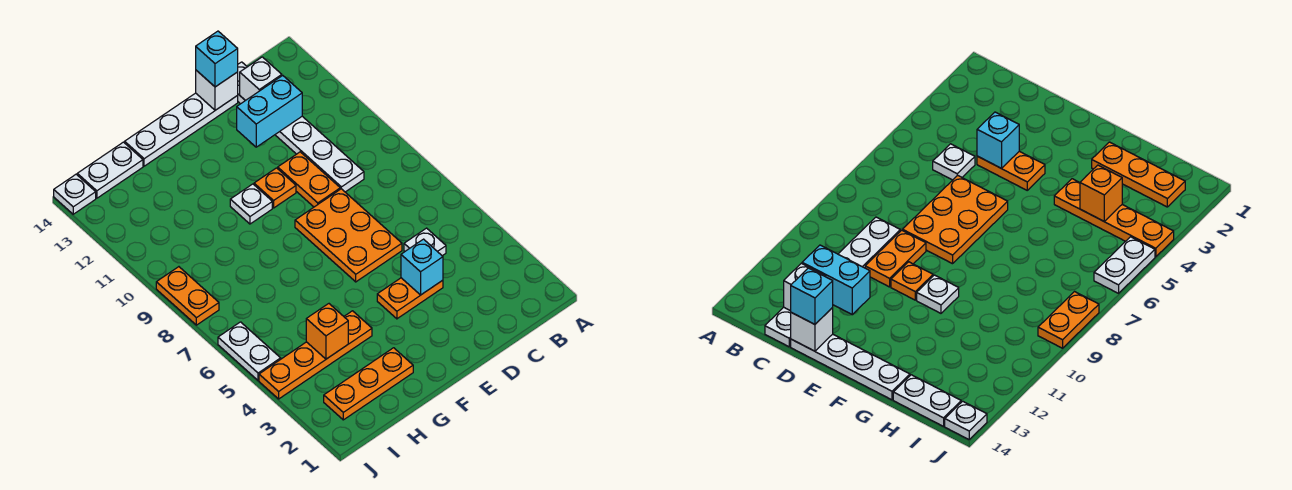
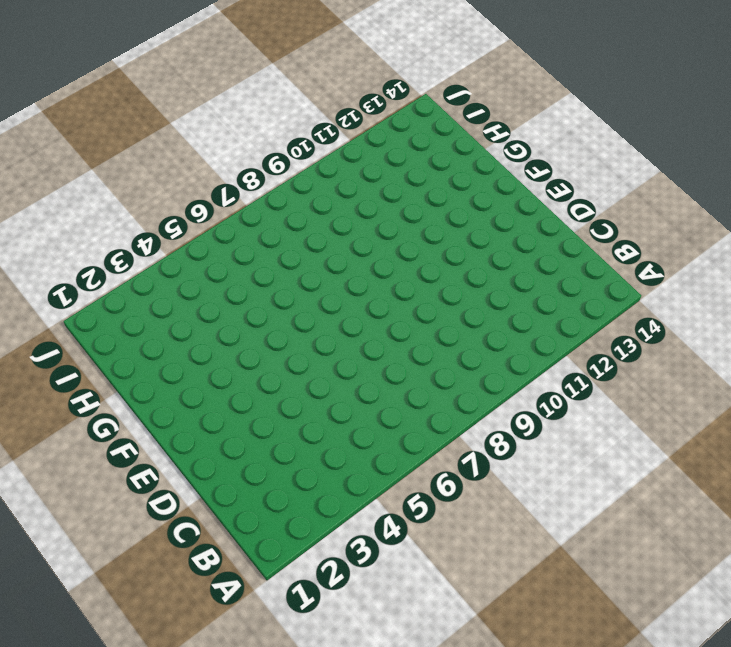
none -> white plate C5 level 1
none -> white plate C9:C14 level 1
none -> orange plate D4:E4 level 1

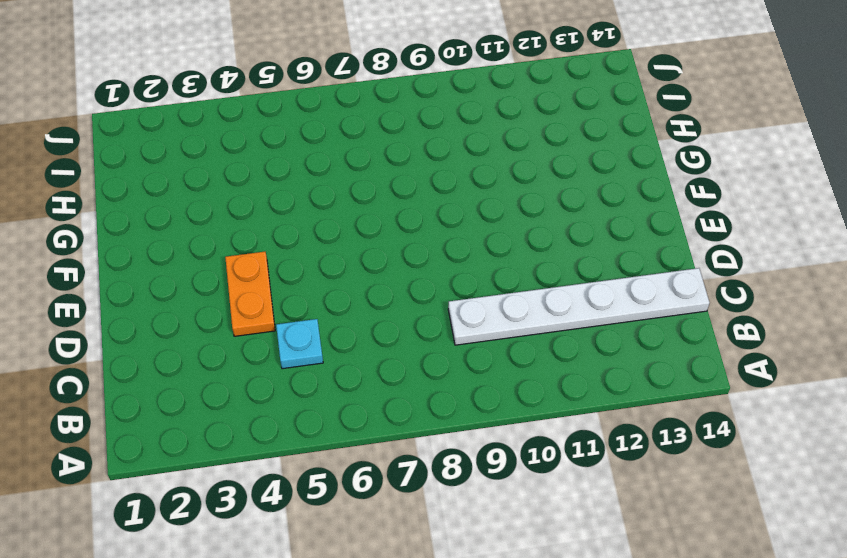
cyan plate C5 level 1 -> white plate C5 level 1
none -> orange plate D6:E8 level 1
none -> orange plate D9:D10 level 1
none -> white plate D14:G14 level 1

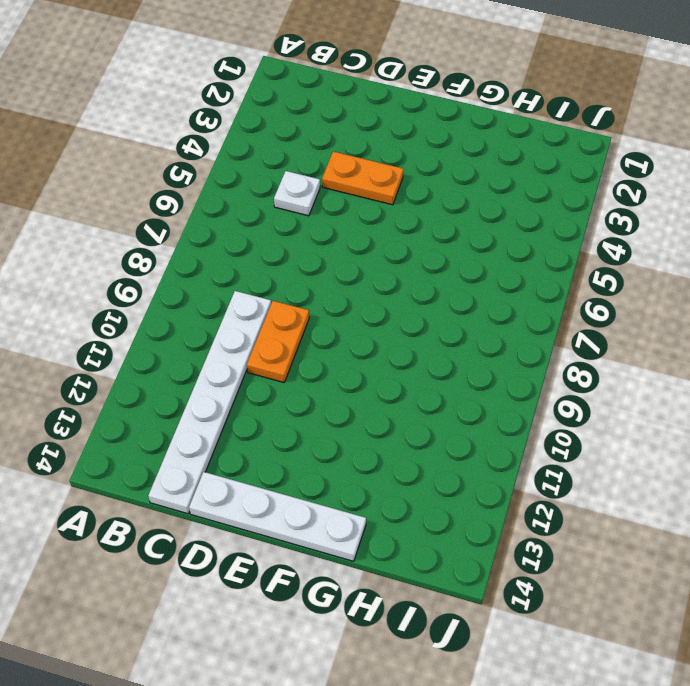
none -> orange plate D6:E8 level 1
none -> orange plate E10 level 1
none -> white plate F10 level 1

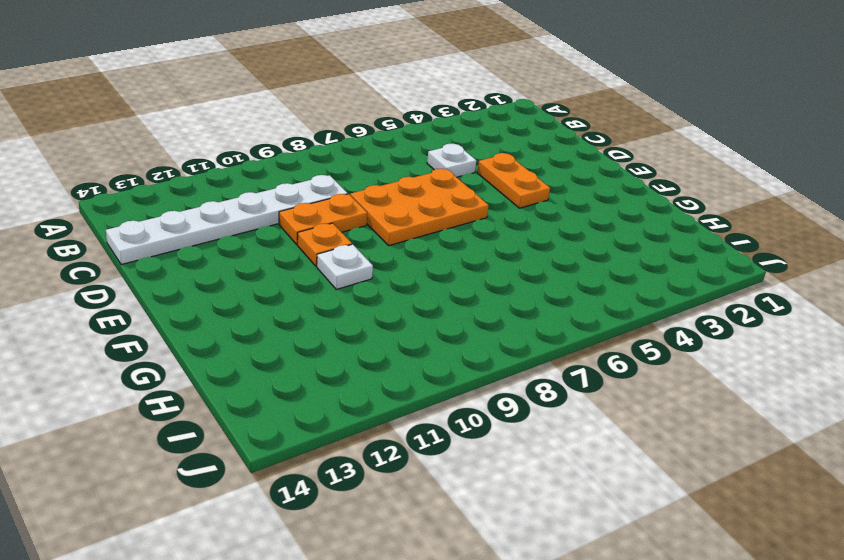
none -> white plate D14:G14 level 1
none -> orange plate G2:I2 level 1
none -> orange plate G4:J4 level 1

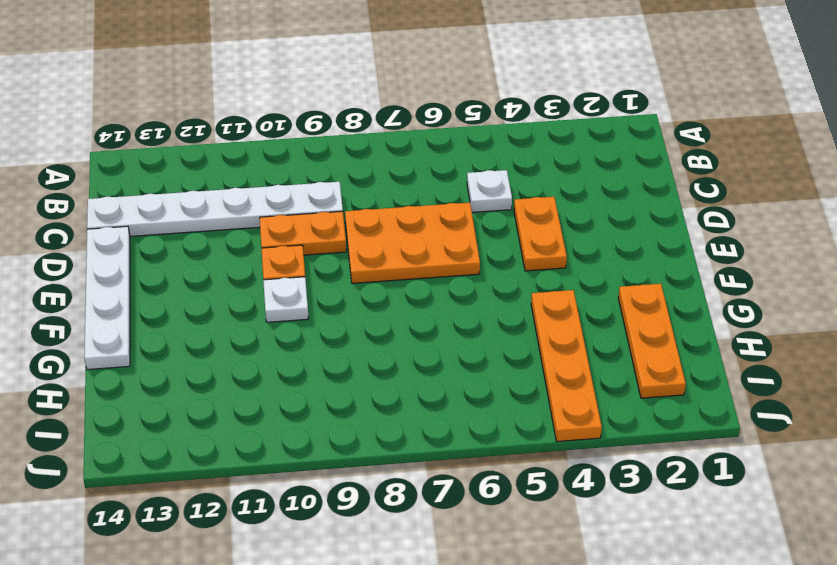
none -> white plate H14:I14 level 1
none -> white plate J5:J6 level 1
none -> orange plate J8:J9 level 1

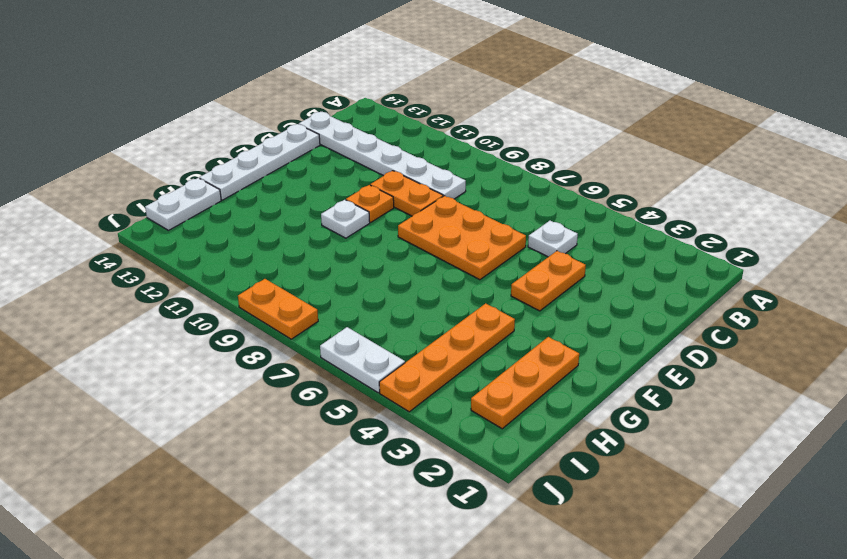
none -> white plate J14 level 1
none -> cyan brick C12:D12 level 2
none -> white brick C13 level 2

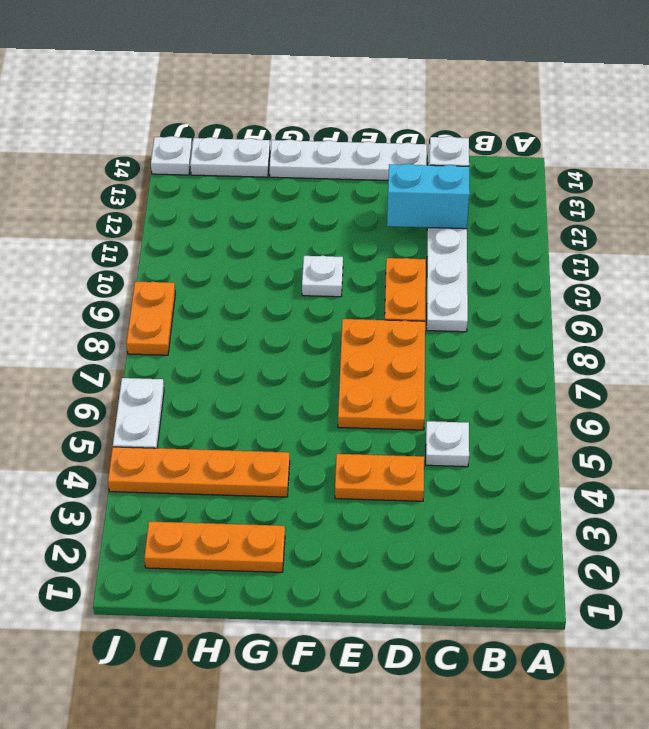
none -> orange plate E10 level 1
none -> cyan brick D4 level 2
none -> white brick D14 level 2

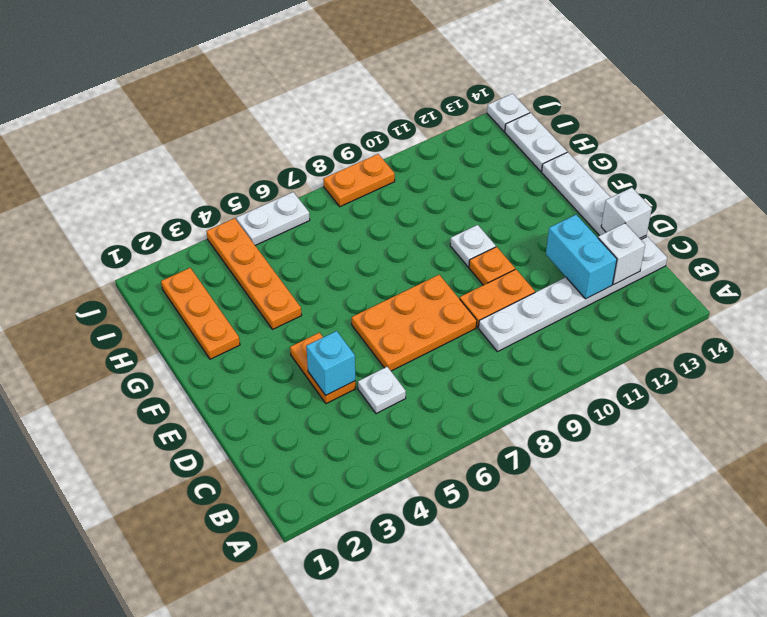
none -> orange brick H4 level 2
none -> cyan brick D14 level 3

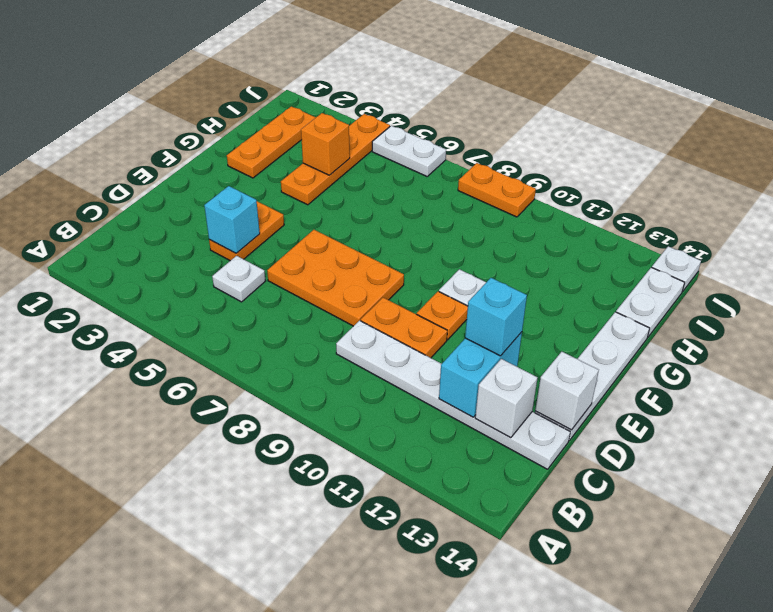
cyan brick D12 level 3 -> cyan brick D14 level 3

